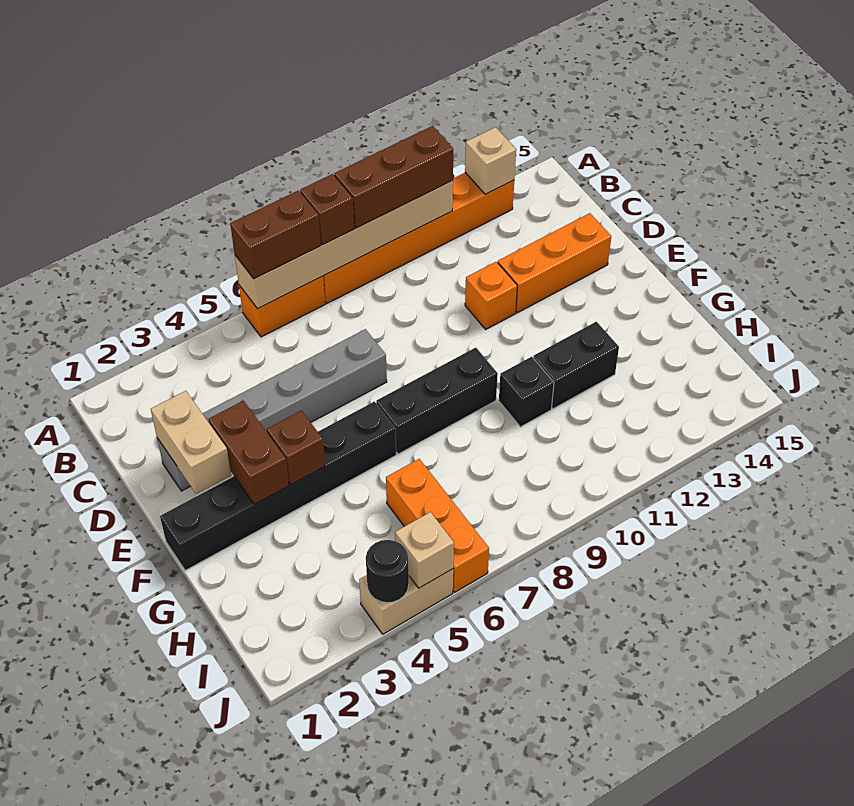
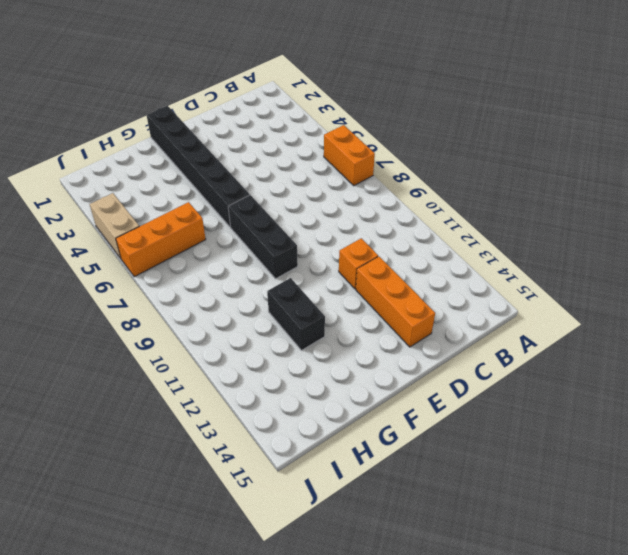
none -> orange brick A8:A13 level 1
none -> grey brick D2:D7 level 1
none -> black brick G10 level 1

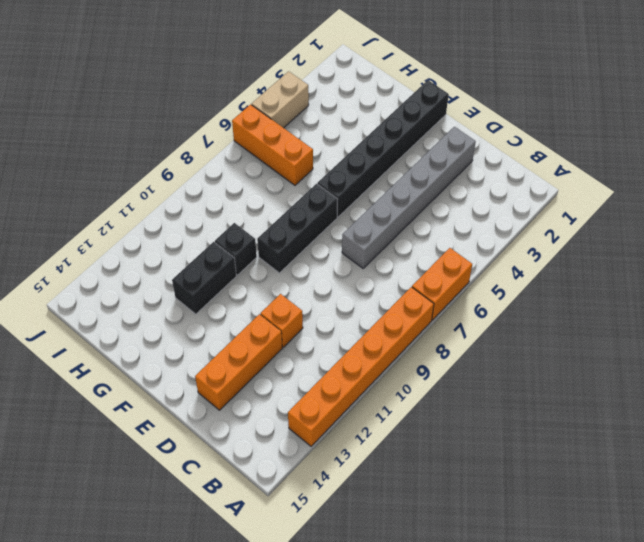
none -> tan brick A6:A11 level 2
none -> tan brick A13 level 2
none -> tan brick D2:E2 level 2

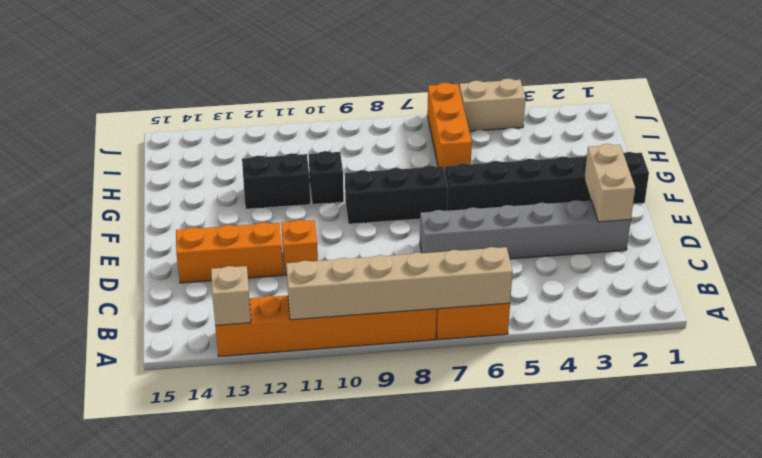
none -> brown brick E3:F3 level 2
none -> brown brick F4 level 2
none -> black round brick J4 level 2

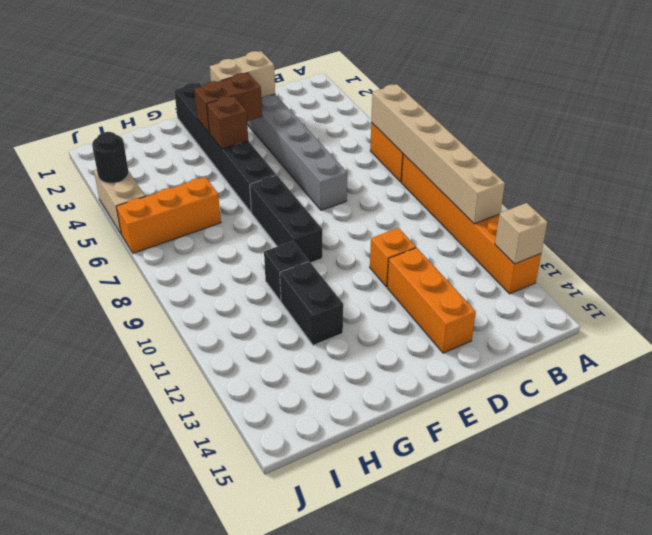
none -> tan brick J5 level 2
none -> brown brick A6:A7 level 3
none -> brown brick A8 level 3

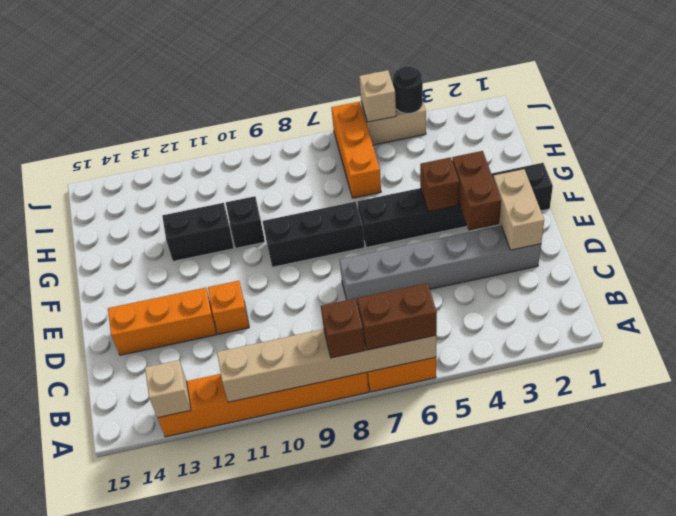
none -> brown brick A9:A11 level 3

